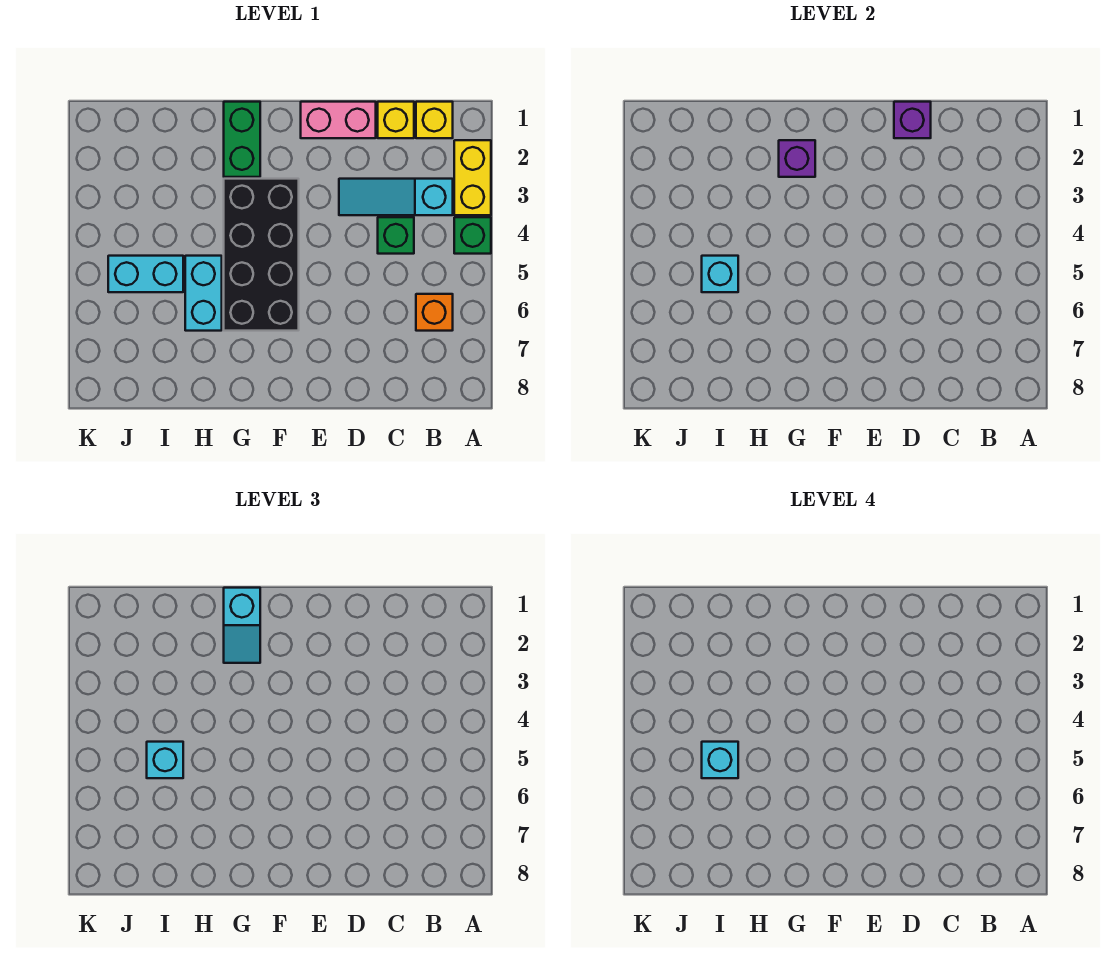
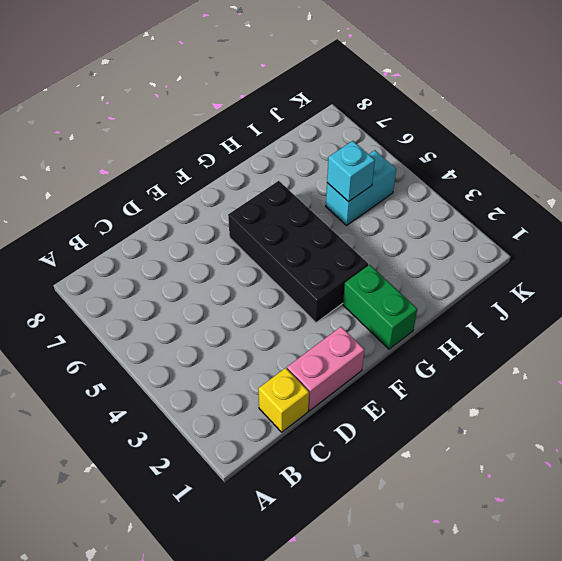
none -> yellow brick A2:A3 level 1
none -> green brick A4 level 1
none -> yellow brick B1 level 1

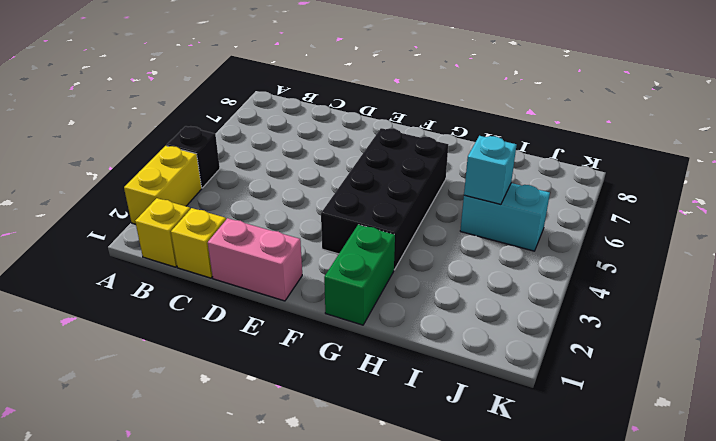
black brick A4 level 1 -> green brick A4 level 1
none -> cyan slope B3:D3 level 1 top B
none -> orange brick B6 level 1
none -> green brick C4 level 1

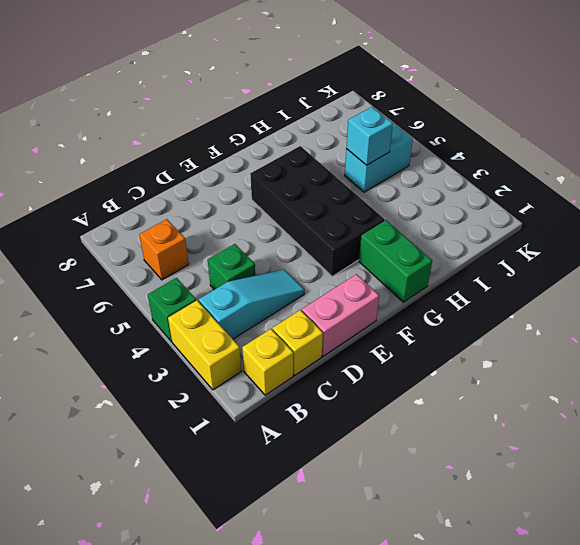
none -> cyan brick H5:H6 level 1
none -> purple brick D1 level 2
none -> purple brick G2 level 2

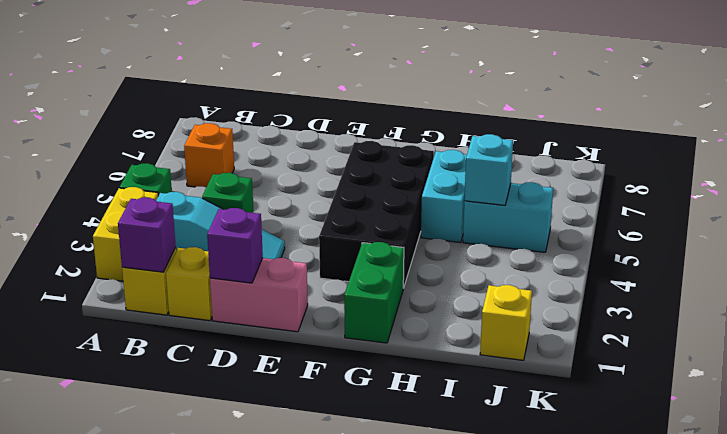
purple brick B1 level 2 -> purple brick G2 level 2
yellow brick J1 level 1 -> none
none -> cyan slope G1:G2 level 3 top 1
none -> cyan brick I5 level 3
none -> cyan brick I5 level 4

